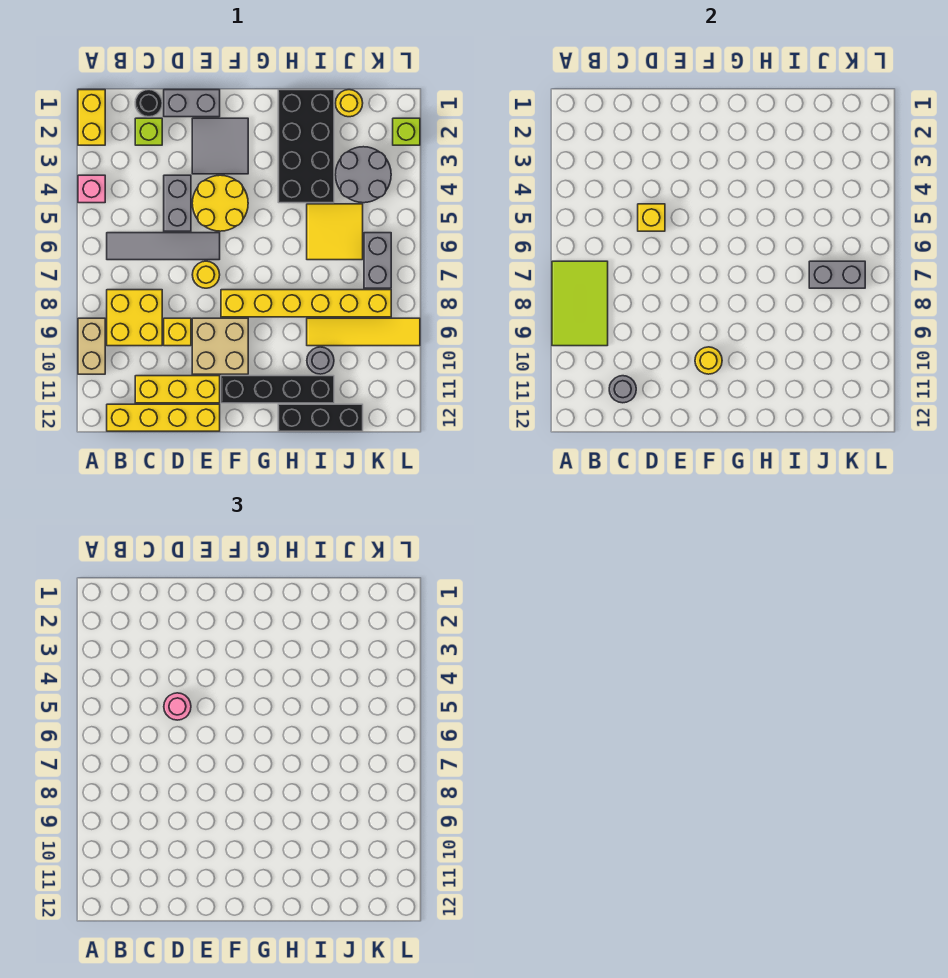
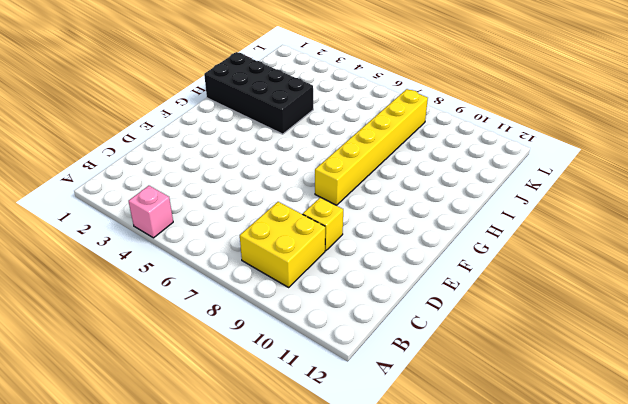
none -> yellow brick A1:A2 level 1
none -> tan brick A9:A10 level 1
none -> grey tile B6:E6 level 1
none -> yellow brick B12:E12 level 1

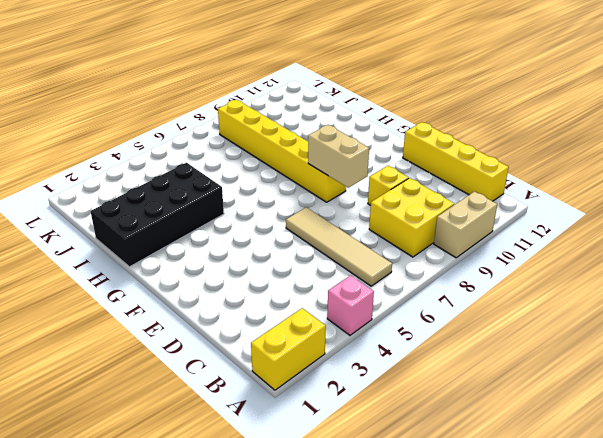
tan tile B6:E6 level 1 -> grey tile B6:E6 level 1
tan brick E8:F8 level 2 -> none
none -> black round brick C1 level 1
none -> lime brick C2 level 1
none -> yellow brick C11:E11 level 1
none -> grey brick D1:E1 level 1

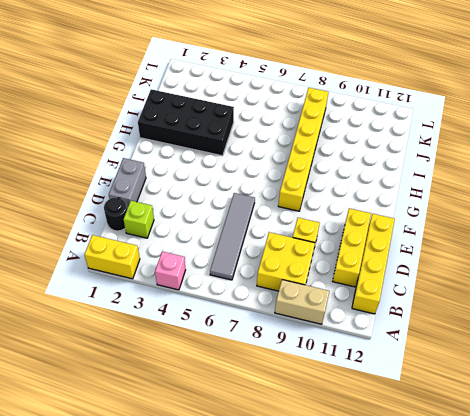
none -> grey brick D4:D5 level 1
none -> grey tile E2:F3 level 1
none -> yellow round brick E4:F5 level 1
none -> yellow round brick E7 level 1

